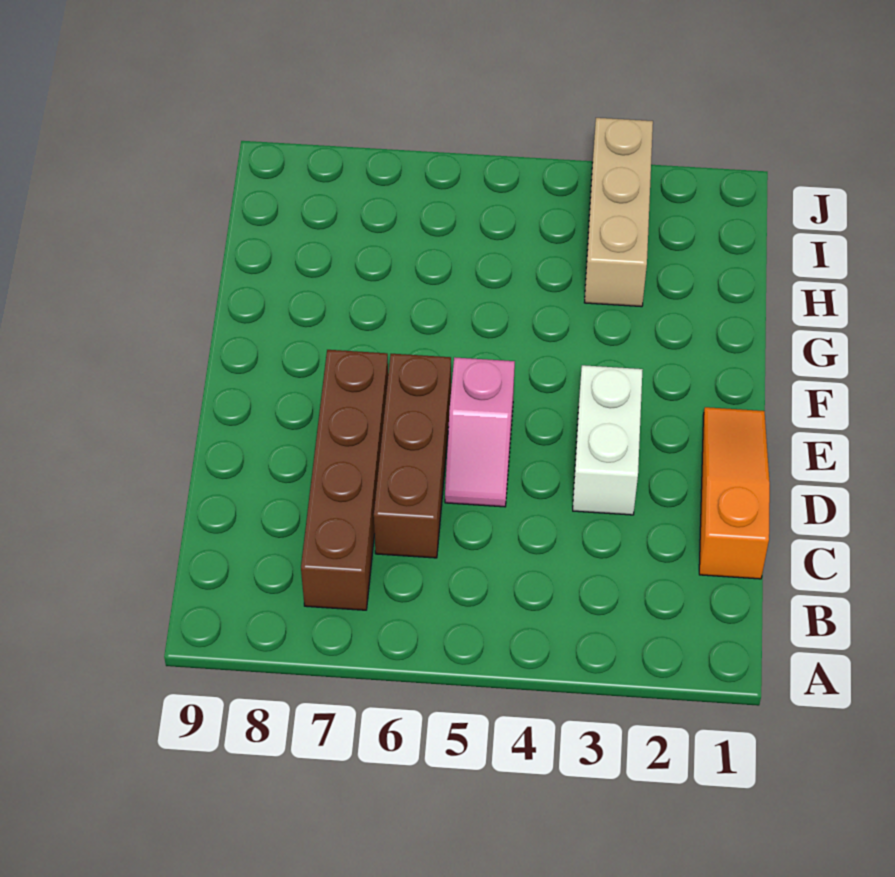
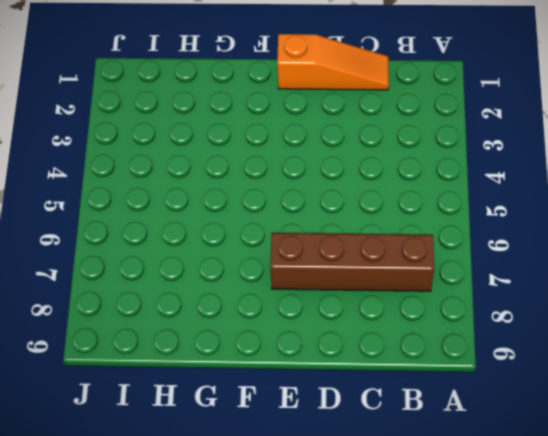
orange slope C1:E1 level 1 top E -> orange slope C1:E1 level 1 top C
none -> brown brick C6:E6 level 1
none -> white brick D3:E3 level 1

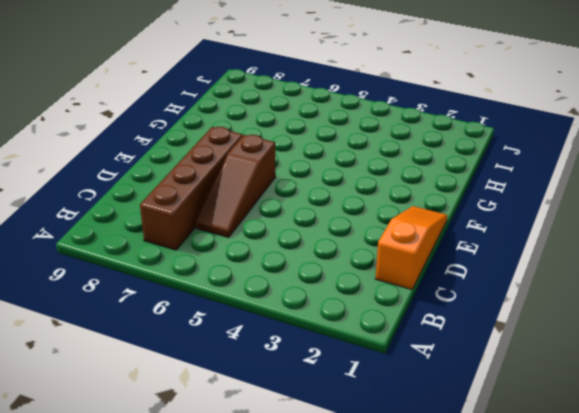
brown slope C6:E6 level 1 top E -> brown brick C6:E6 level 1
none -> white brick D3:E3 level 1
none -> pink slope D5:E5 level 1 top E

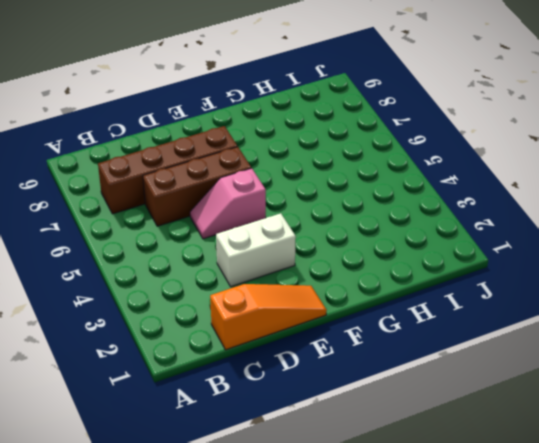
none -> tan brick H3:J3 level 1

